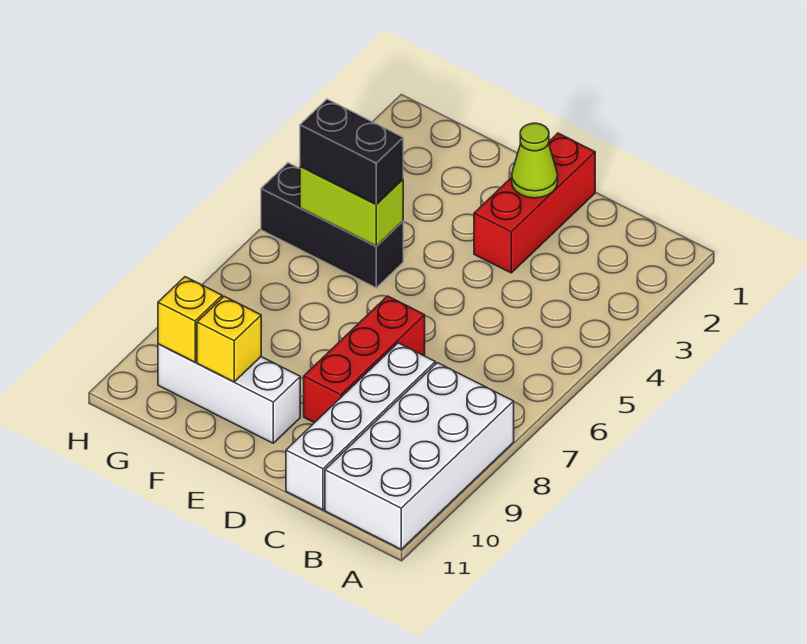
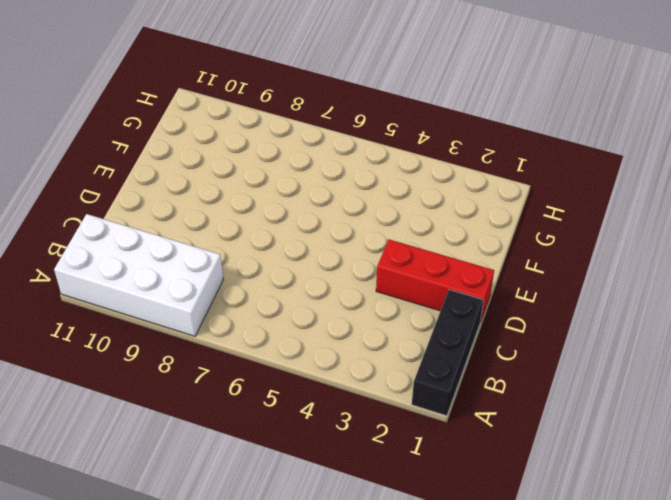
black brick A1:C1 level 1 -> black brick F5:H5 level 1
none -> white brick C8:C11 level 1
none -> red brick D7:D9 level 1

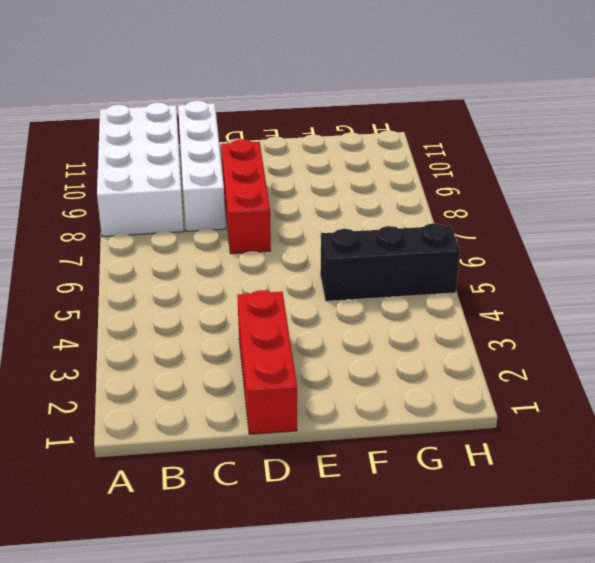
none -> white brick E10:G10 level 1
none -> lime cone D2 level 2

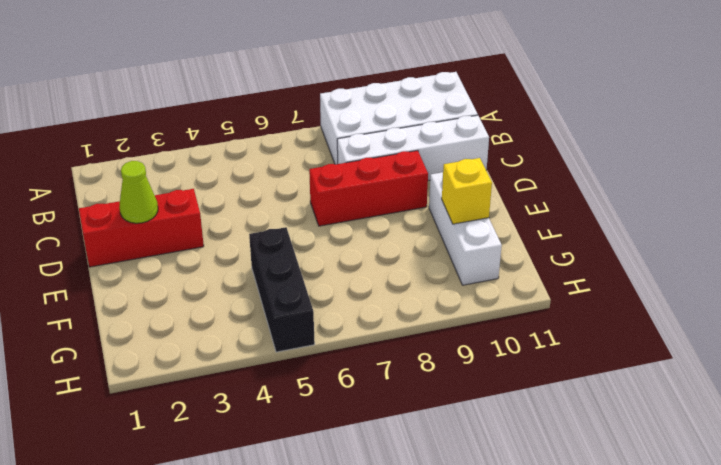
none -> lime brick F5:G5 level 2
none -> yellow brick G10 level 2

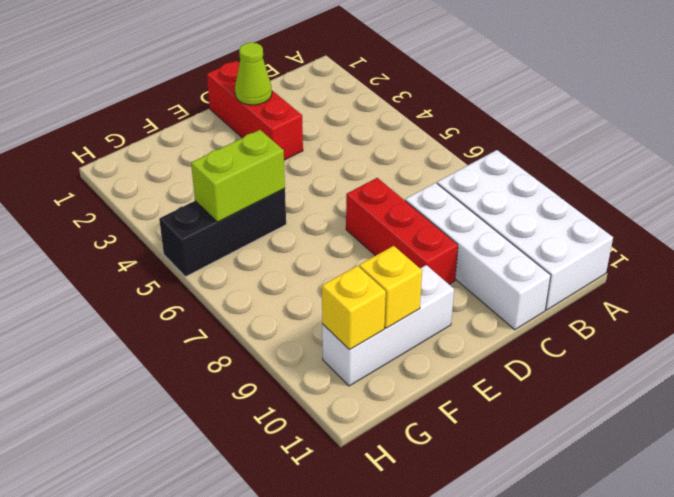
none -> black brick F5:G5 level 3

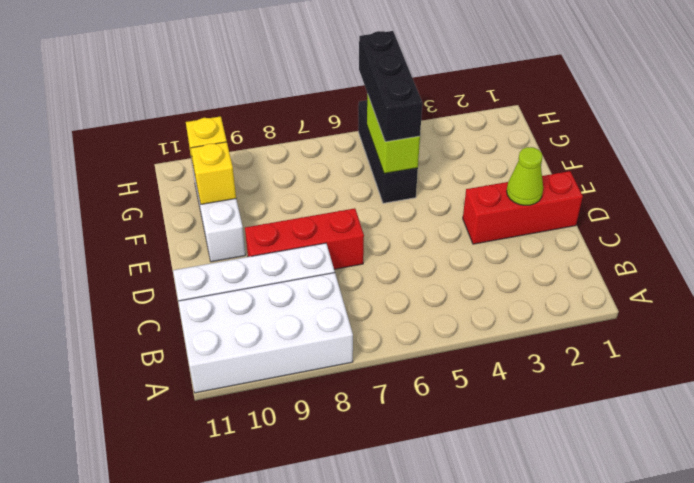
black brick F5:H5 level 3 -> black brick F5:G5 level 3

